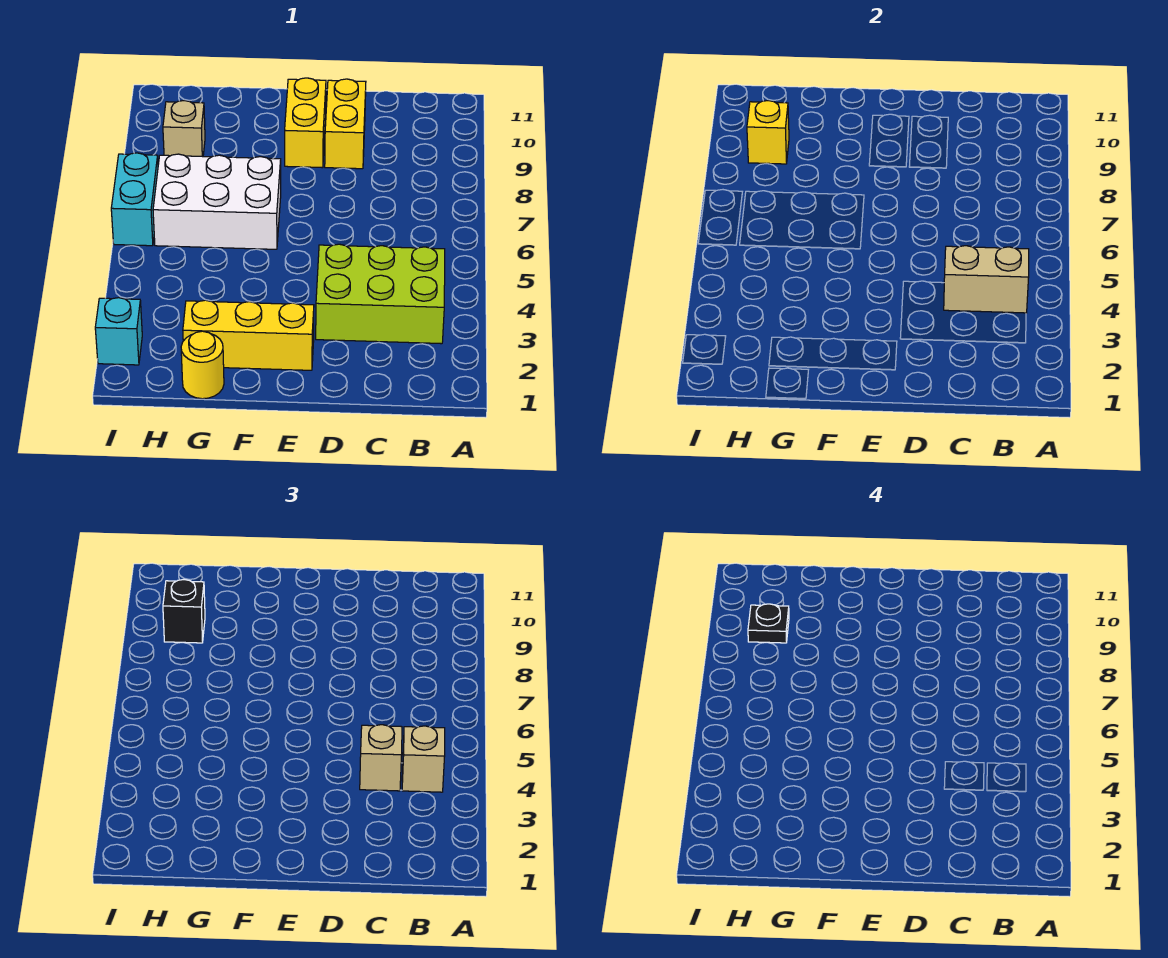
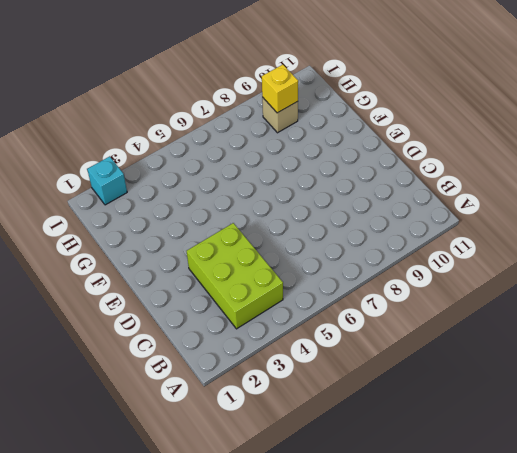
none -> yellow brick D9:D10 level 1
none -> yellow brick E2:G2 level 1
none -> yellow brick E9:E10 level 1

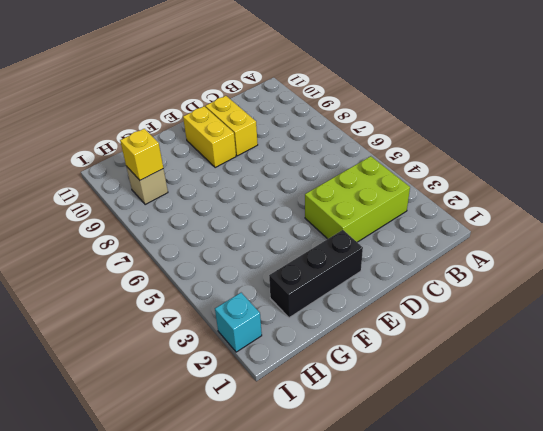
black brick E2:G2 level 1 -> yellow brick E2:G2 level 1
none -> white brick F6:H7 level 1
none -> yellow round brick G1 level 1
none -> cyan brick I6:I7 level 1

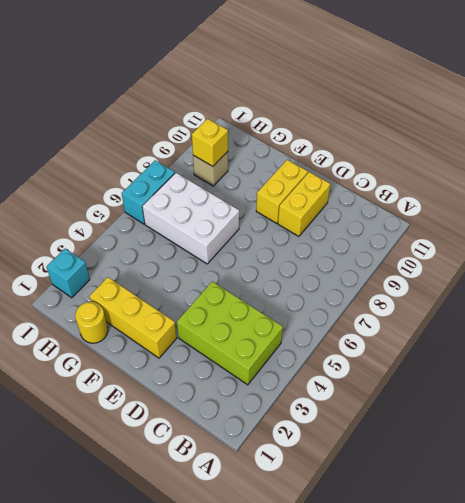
none -> tan brick B4:C4 level 2
none -> tan brick B4 level 3
none -> tan brick C4 level 3

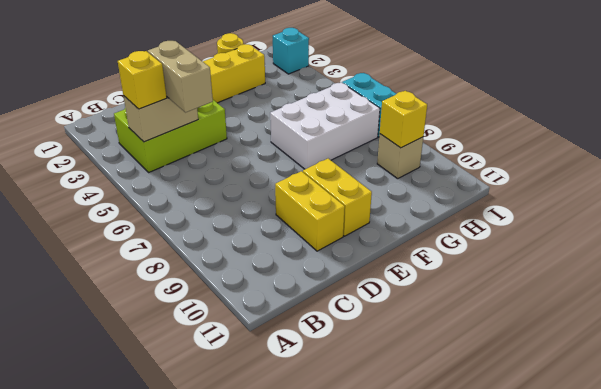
yellow brick B4 level 3 -> tan brick B4 level 3
tan brick C4:C5 level 3 -> tan brick C4 level 3
none -> black brick H9 level 3
none -> black plate H9 level 4

